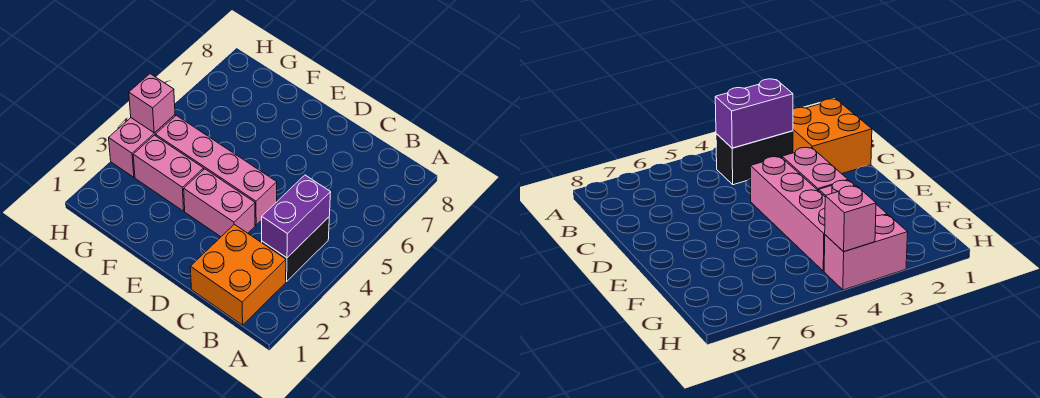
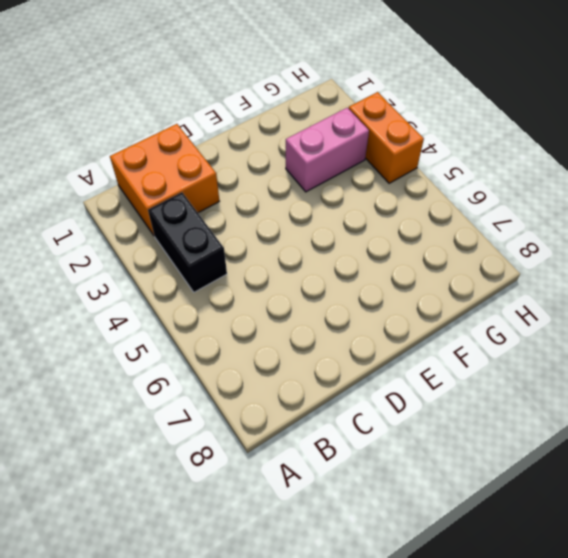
orange brick H3:H4 level 1 -> pink brick H3:H4 level 1
none -> pink brick D3:E3 level 1
none -> pink brick D4:G4 level 1

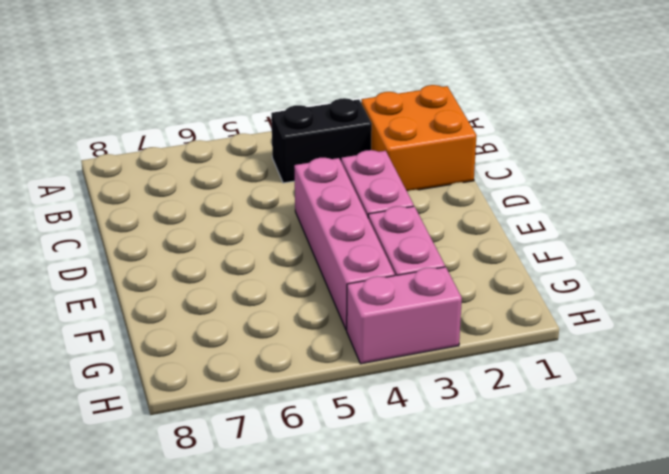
none -> purple brick B3:B4 level 2
none -> pink brick H4 level 2

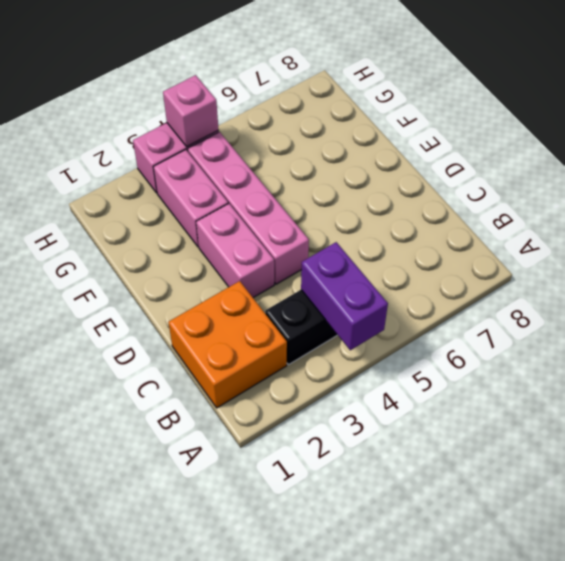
purple brick A4:B4 level 2 -> purple brick B3:B4 level 2

